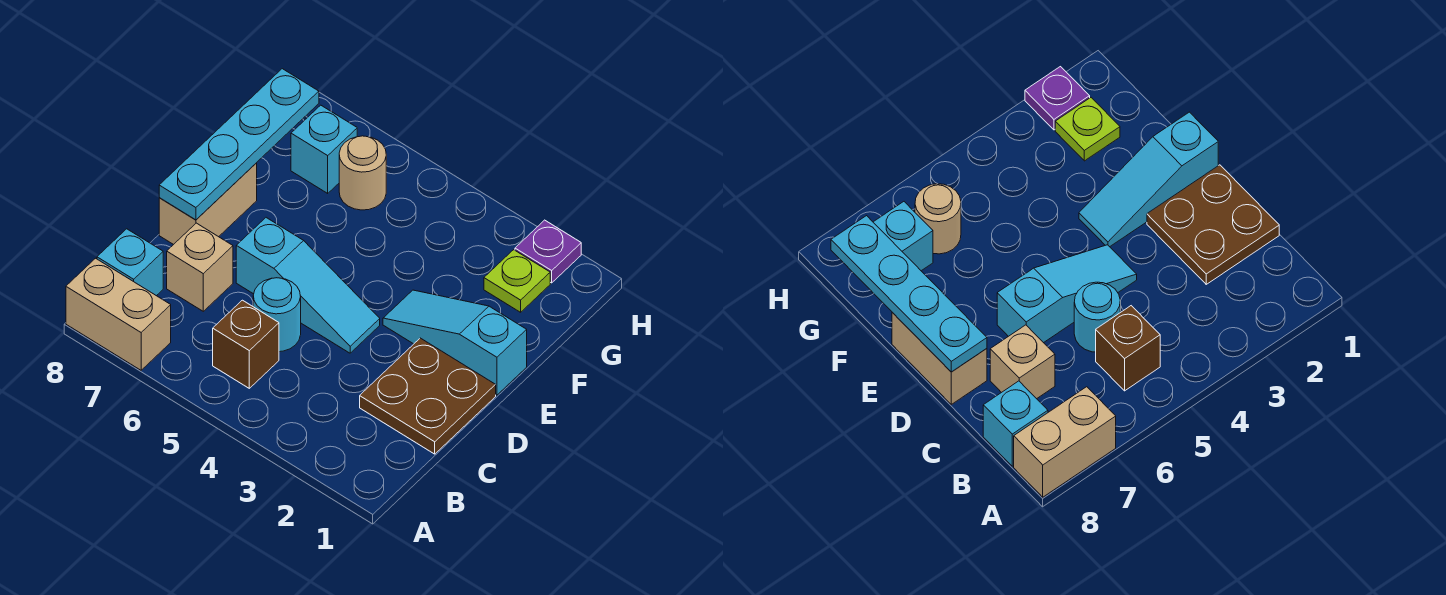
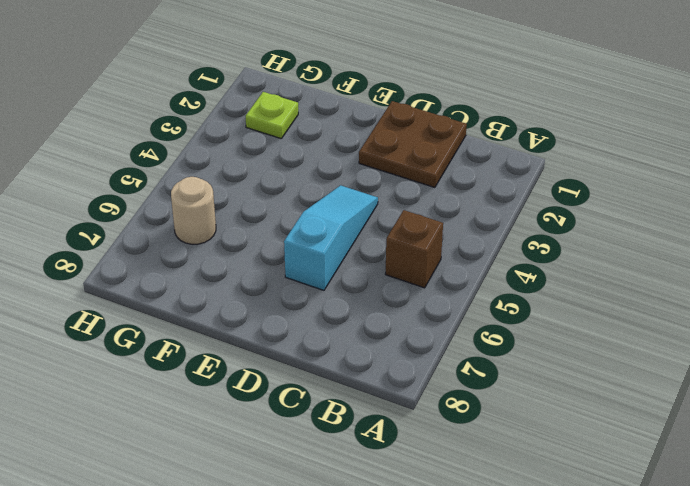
none -> tan brick A7:A8 level 1
none -> cyan brick B8 level 1
none -> cyan round brick C5 level 1

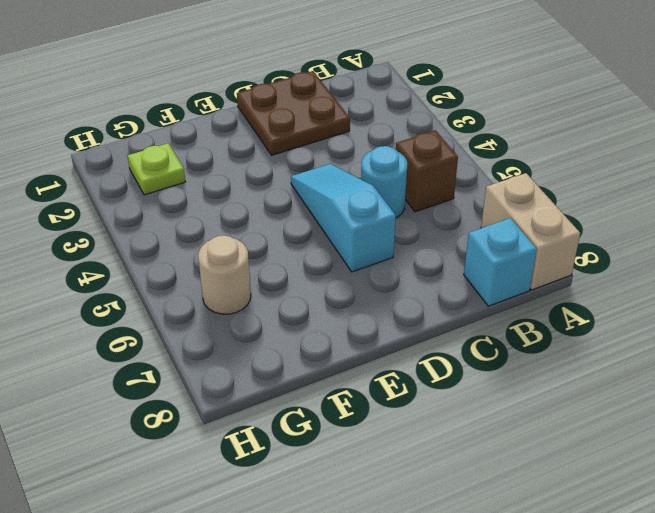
none -> tan brick C7 level 1
none -> tan brick D8:E8 level 1
none -> cyan slope E1:E3 level 1 top 1

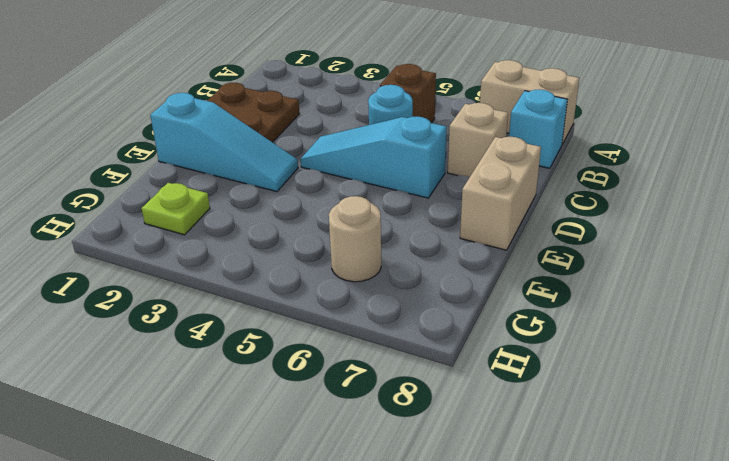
none -> cyan brick G7 level 1
none -> purple plate H2 level 1
none -> cyan plate D8:G8 level 2

